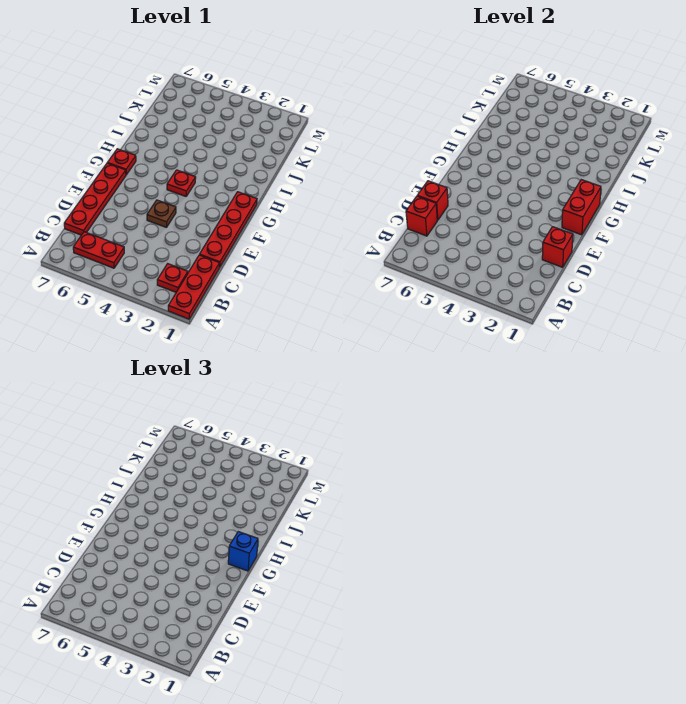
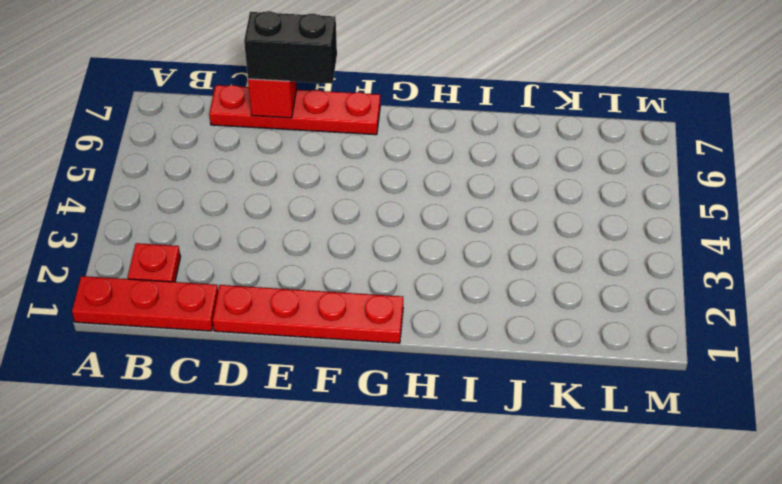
black brick D7:E7 level 3 -> none
none -> red plate B5:B6 level 1
none -> brown plate E4 level 1
none -> red plate G4 level 1

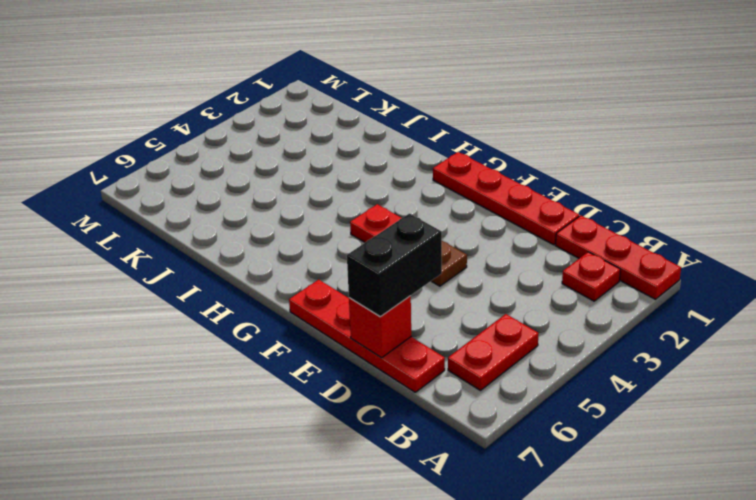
black brick D6:D7 level 3 -> none
none -> red plate G7 level 1
none -> red brick C7 level 2
none -> red brick D1 level 2

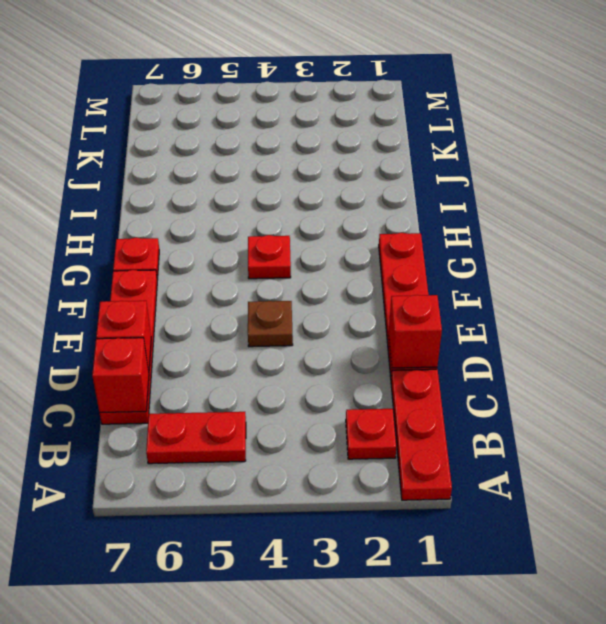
none -> red brick F1:G1 level 2
none -> blue brick G1 level 3

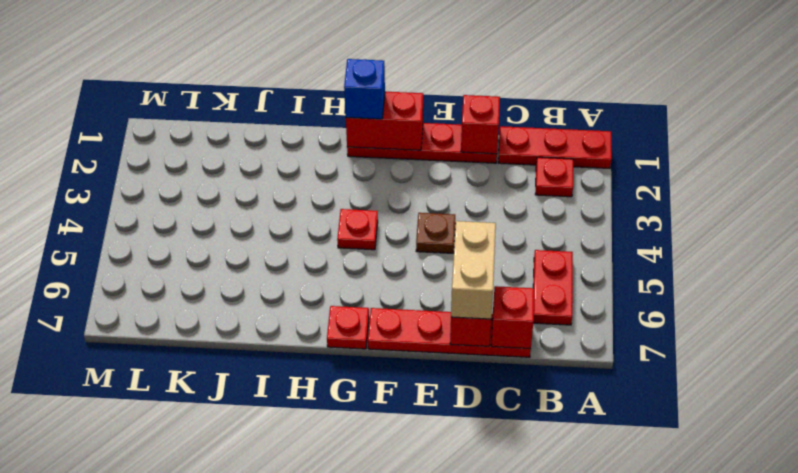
tan brick D6:D7 level 3 -> none

